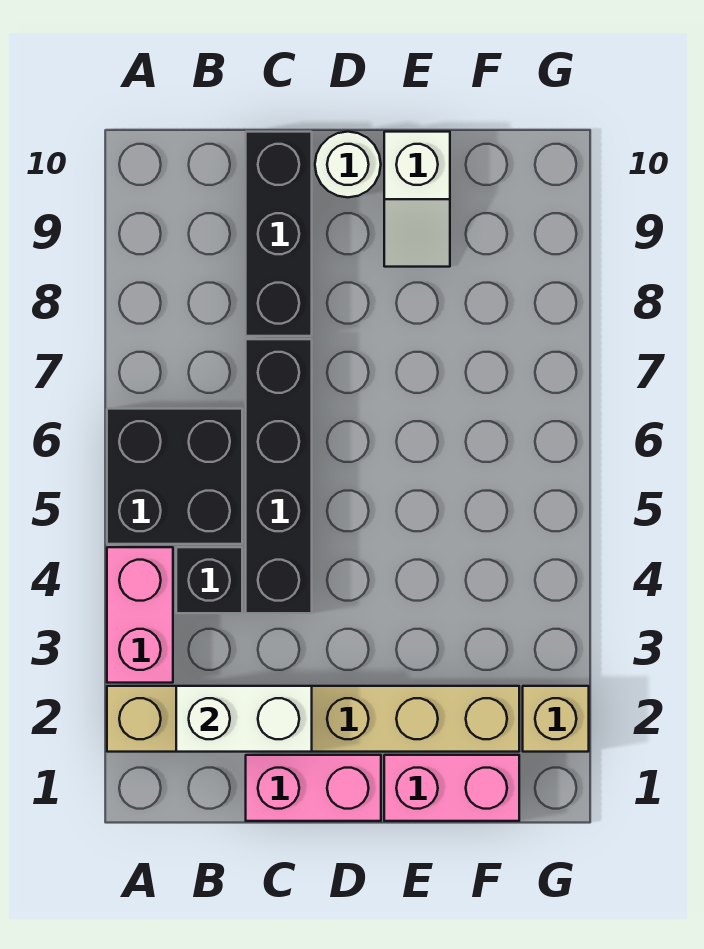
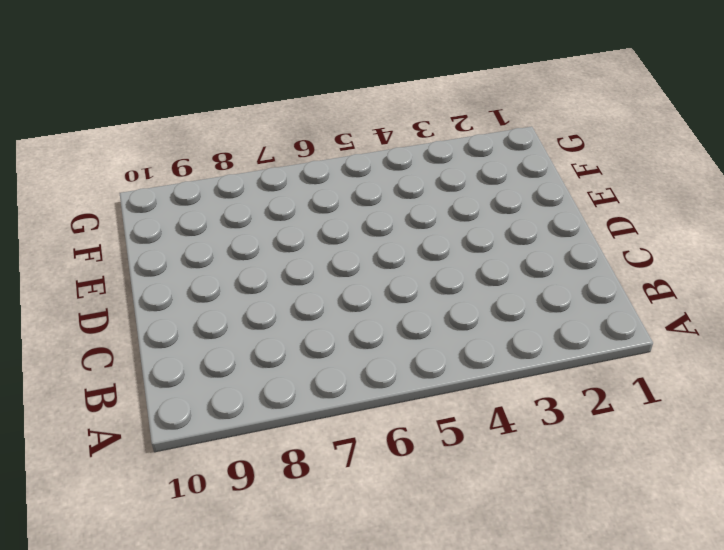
none -> tan brick A2:F2 level 1
none -> pink brick A3:A4 level 1
none -> black brick A5:B6 level 1

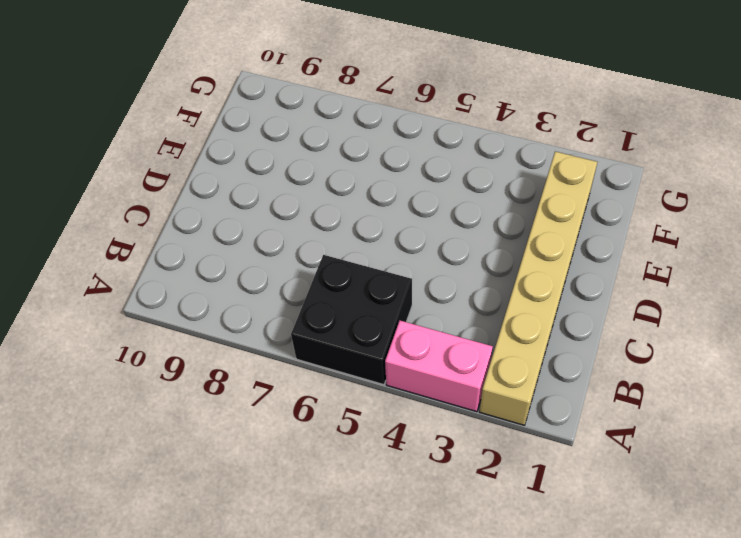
none -> black brick B4 level 1
none -> pink brick C1:D1 level 1
none -> black brick C4:C7 level 1

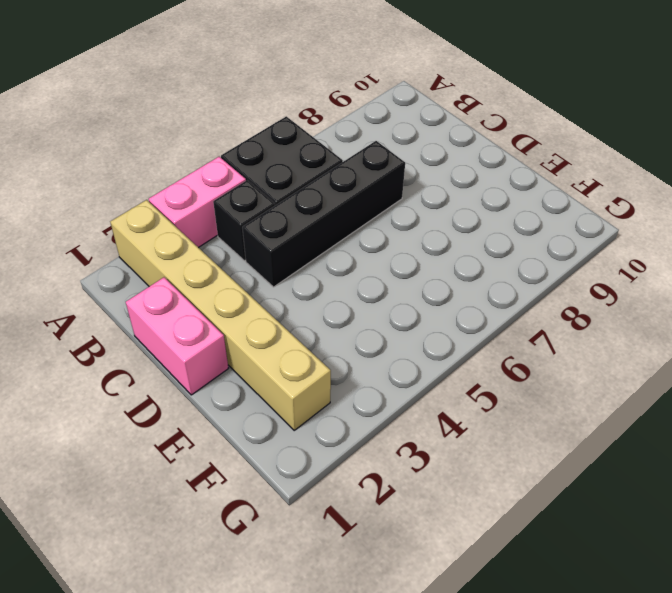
none -> black brick C8:C10 level 1
none -> white round brick D10 level 1
none -> pink brick E1:F1 level 1

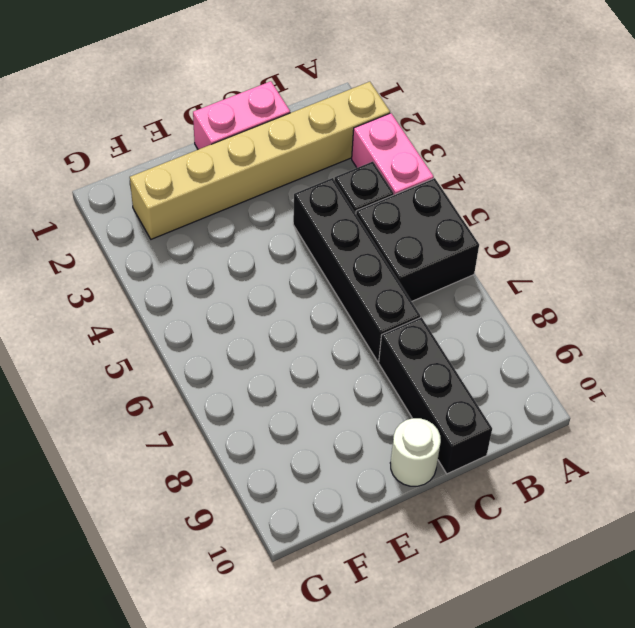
none -> pink brick E1:F1 level 1
none -> white slope E9:E10 level 1 top 10
none -> tan brick G2 level 1

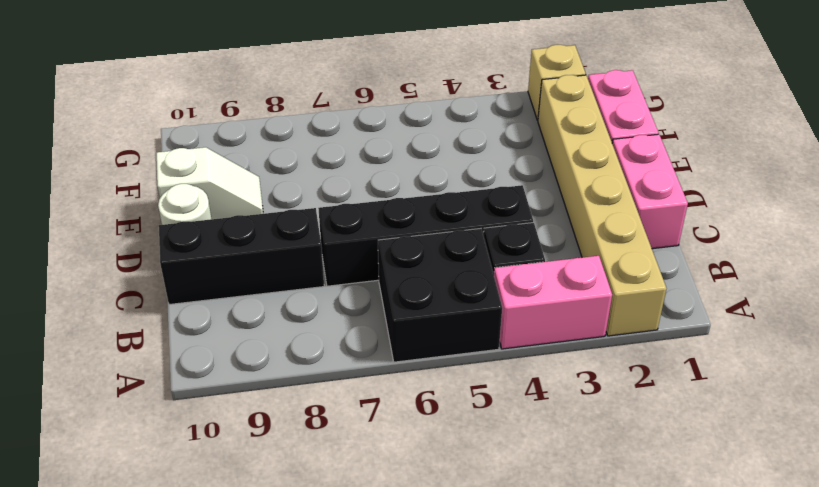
none -> white brick B2:C2 level 2

